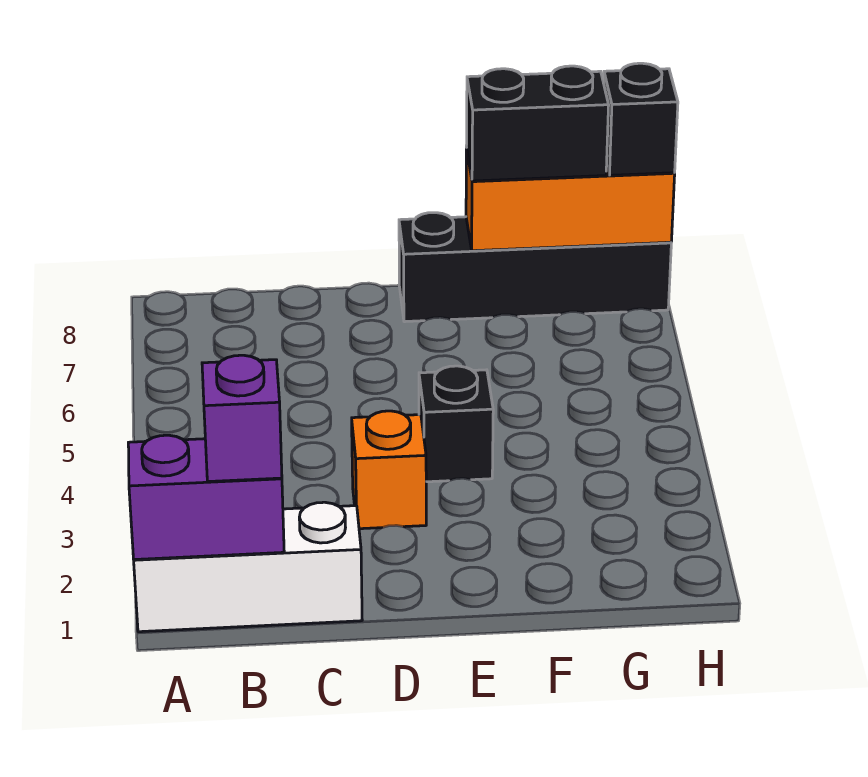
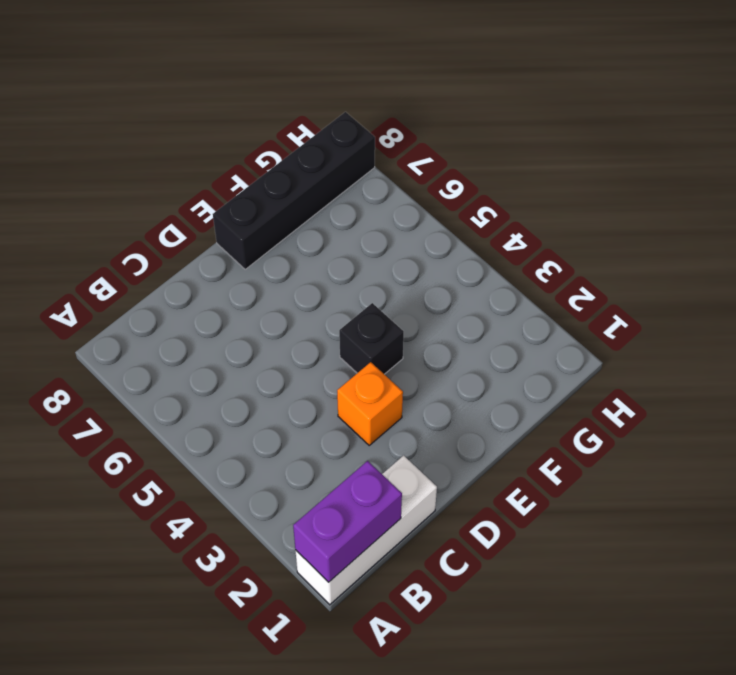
none -> orange brick F8:H8 level 2
none -> purple brick B1 level 3

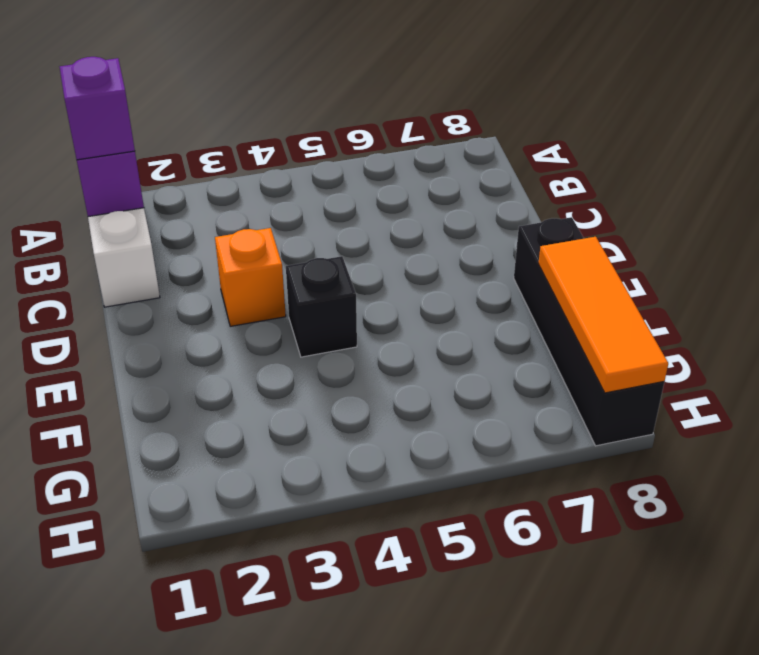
orange tile F8:H8 level 2 -> orange brick F8:H8 level 2
none -> black brick F8:G8 level 3
none -> black brick H8 level 3

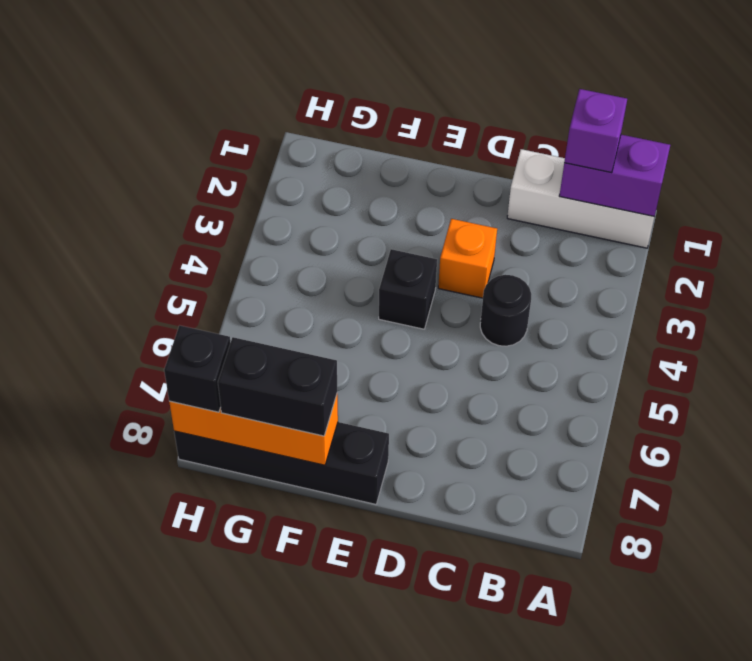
black round brick C4 level 1 -> none

